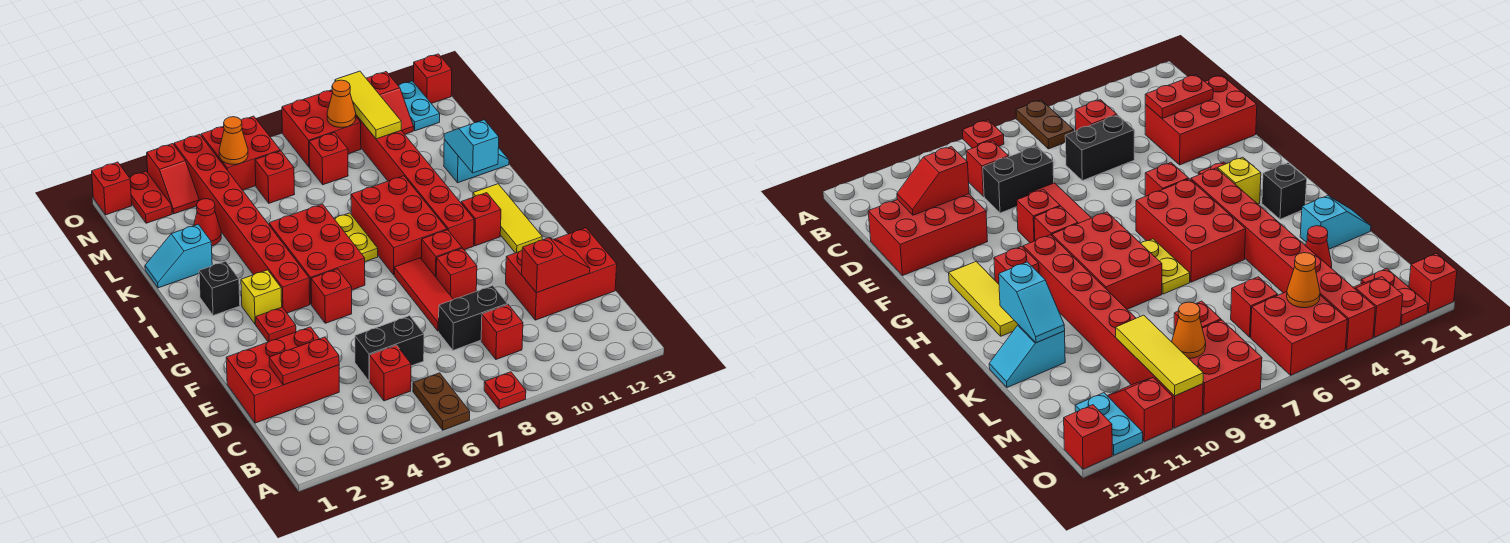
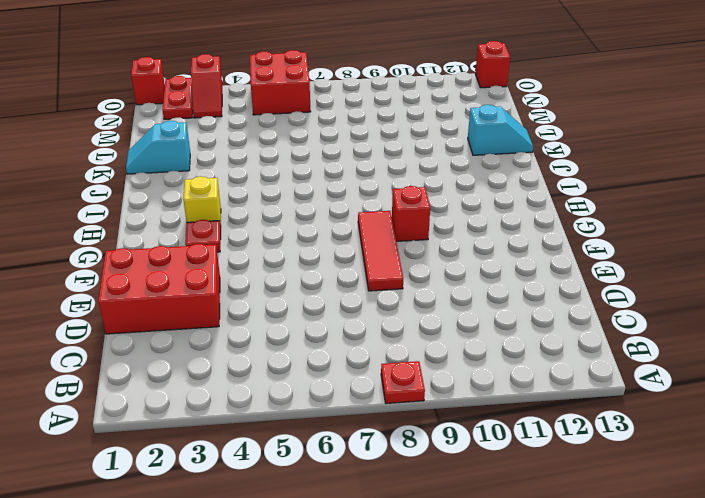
none -> brown plate A6:B6 level 1
none -> red brick C5 level 1
none -> red brick C9 level 1
none -> black brick D5:D6 level 1

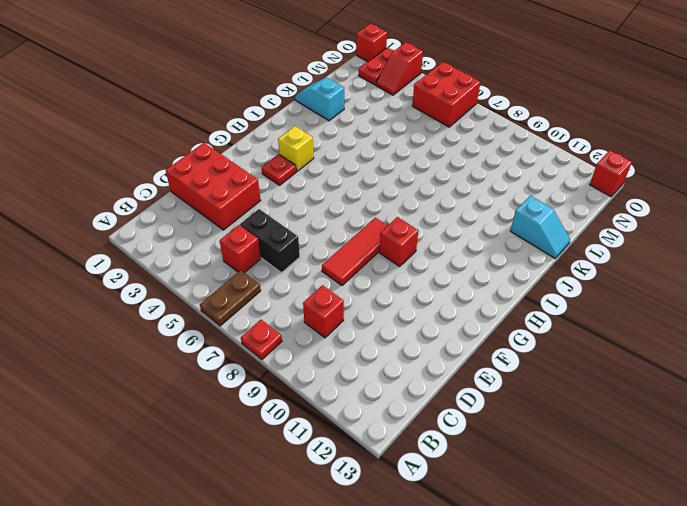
none -> black brick D8:D9 level 1
none -> red brick D11:E13 level 1
none -> red brick F9 level 1
none -> red brick G5 level 1

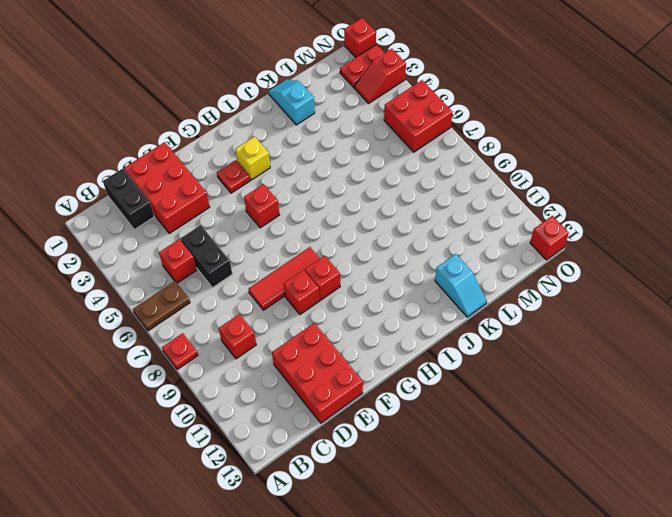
black brick C1:C2 level 1 -> black brick D8:D9 level 1
none -> yellow tile G12:I12 level 1
none -> red brick H4:O4 level 1
none -> red brick H5:J6 level 1
none -> red brick H8:J9 level 1

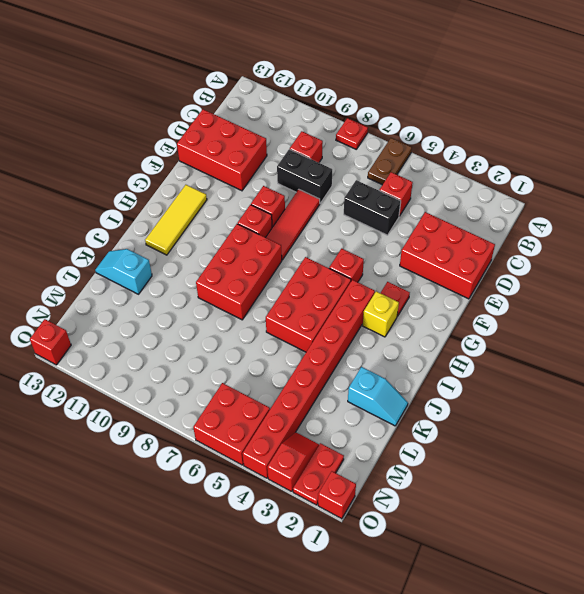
none -> red brick H10:O10 level 1
none -> red brick H11 level 1
none -> black brick I2 level 1
none -> yellow plate I7:J7 level 1

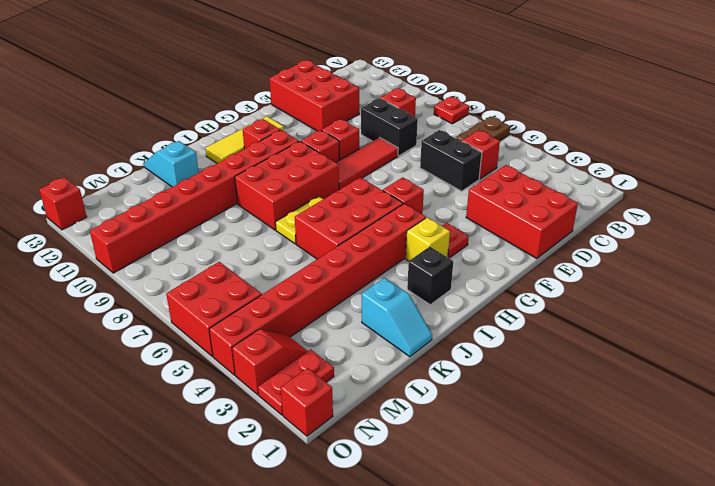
none -> red cone L3 level 1
none -> red brick M6 level 1
none -> red brick M8 level 1
none -> red brick N8:O9 level 1

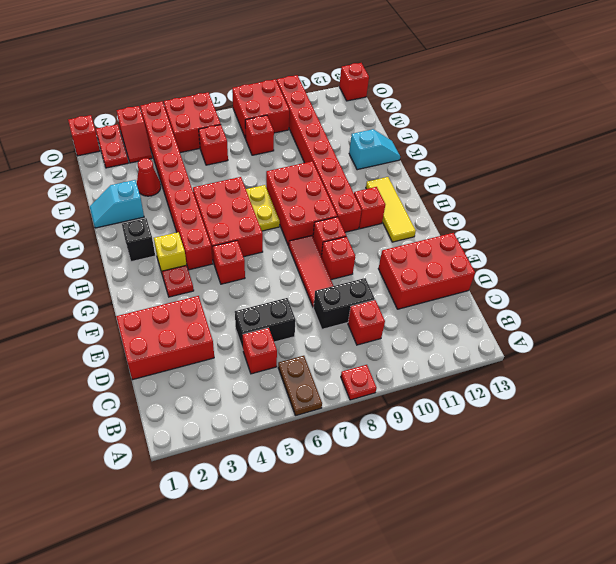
none -> red slope N11:O11 level 1 top O
none -> cyan plate N12:O12 level 1
none -> red plate D2:D3 level 2
none -> red slope D11:D12 level 2 top 11

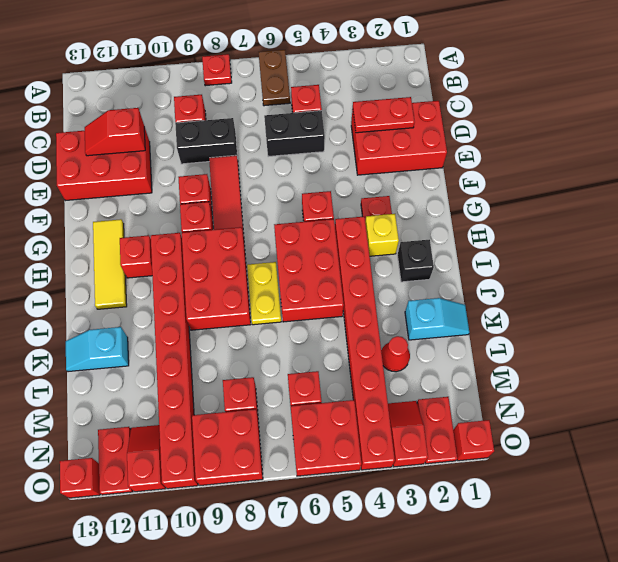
red plate N12:O12 level 1 -> cyan plate N12:O12 level 1
none -> cyan slope J12:K12 level 2 top J
none -> yellow tile M10:O10 level 2
none -> orange cone N5 level 2
none -> orange cone N9 level 2

